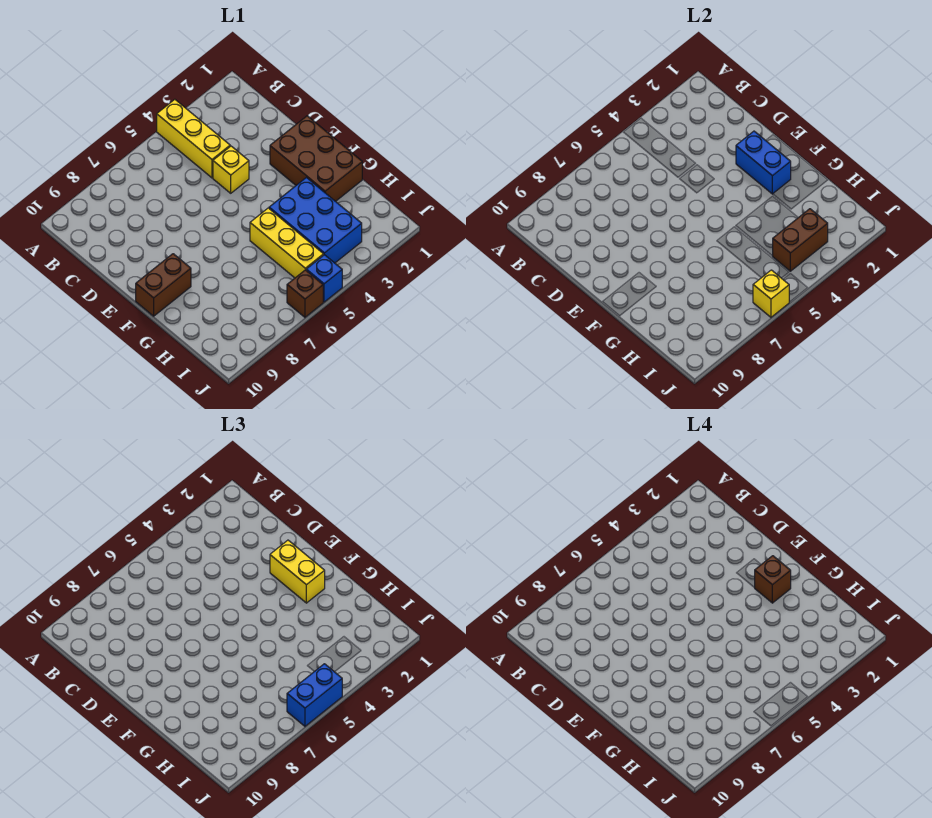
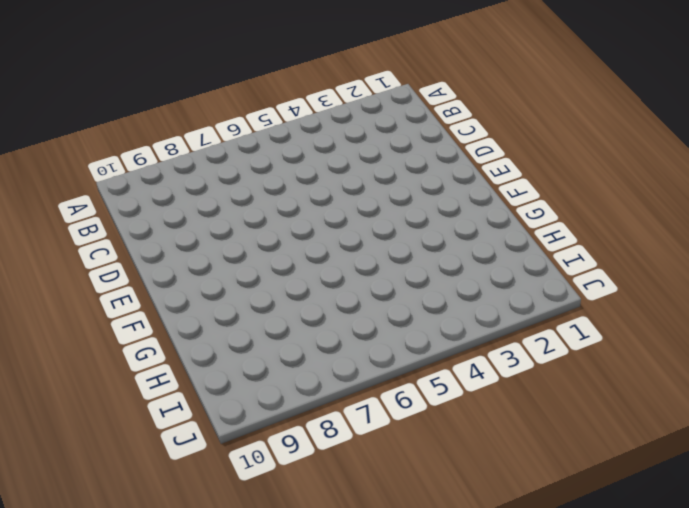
none -> yellow brick A4:C4 level 1
none -> yellow brick D4 level 1
none -> brown brick E1:G2 level 1

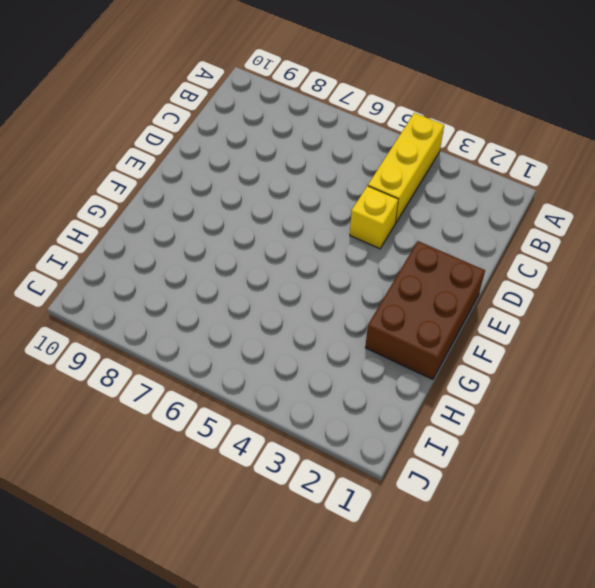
none -> brown brick F9:F10 level 1
none -> blue brick G3:I4 level 1
none -> yellow brick G5:I5 level 1

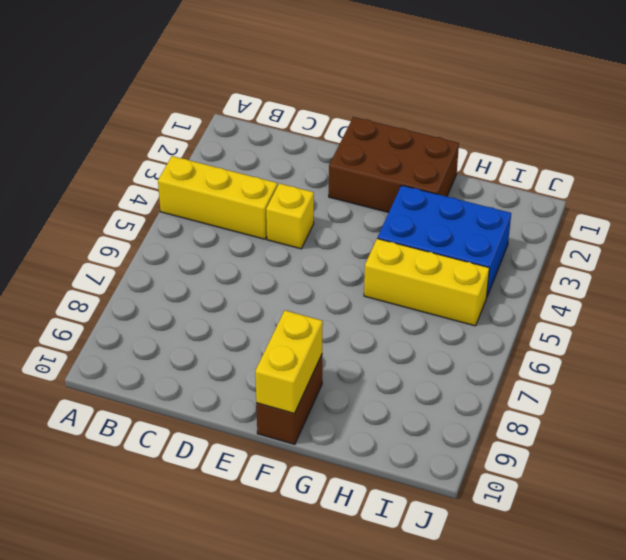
yellow brick F9:F10 level 2 -> yellow brick E2:F2 level 3
none -> blue brick J5 level 1
none -> brown brick J6 level 1
none -> blue brick E2:F2 level 2

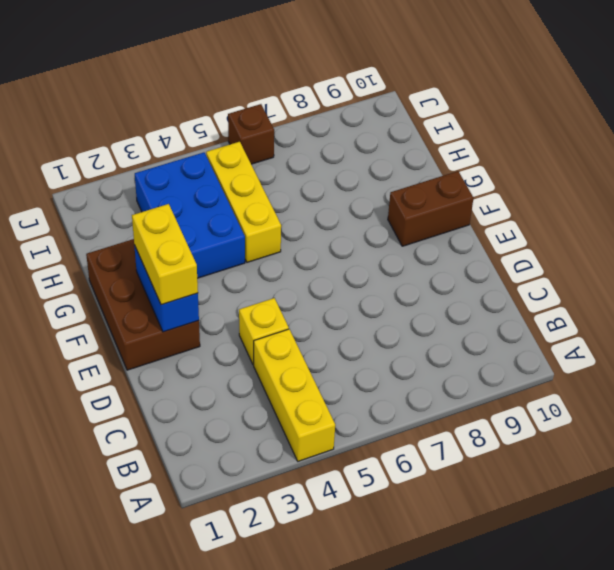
none -> blue brick J5 level 1
none -> brown brick I3:I4 level 2
none -> yellow brick J6 level 2

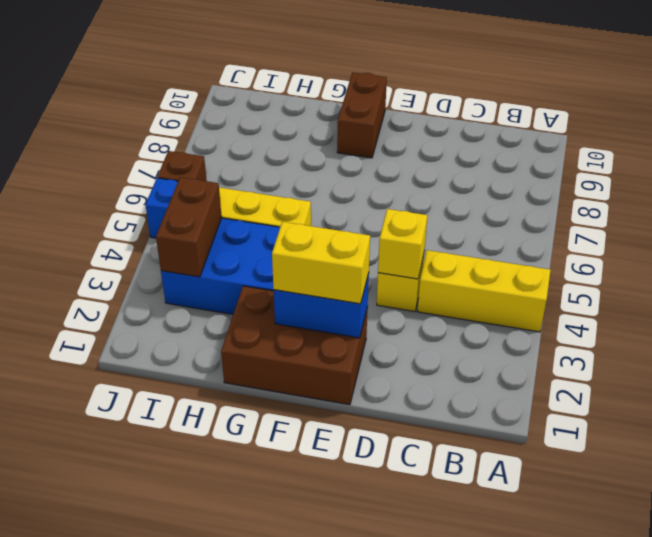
yellow brick D4 level 2 -> yellow brick J6 level 2
none -> blue brick J5:J6 level 3
none -> brown brick F2 level 4

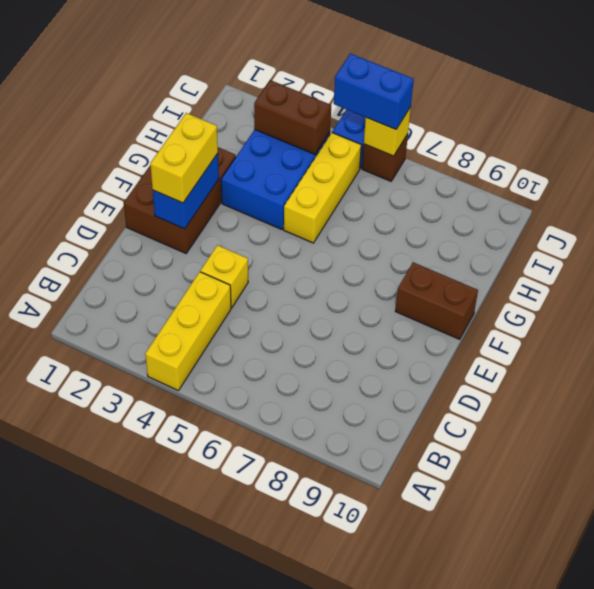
none -> brown brick F2 level 4

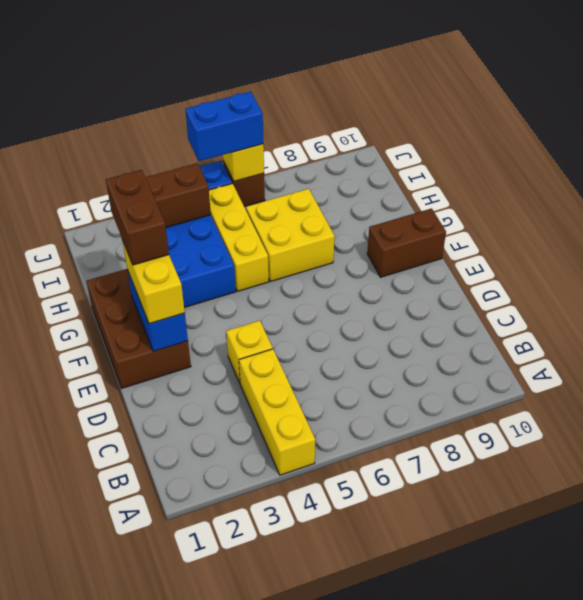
brown brick F2:G2 level 4 -> brown brick F2 level 4
yellow brick G6:H7 level 1 -> none

